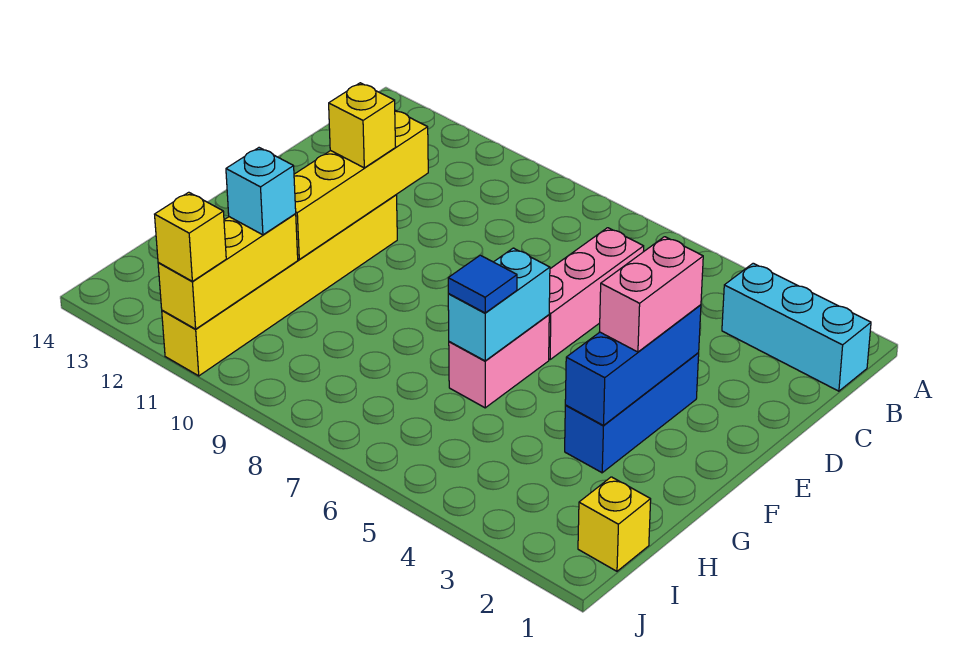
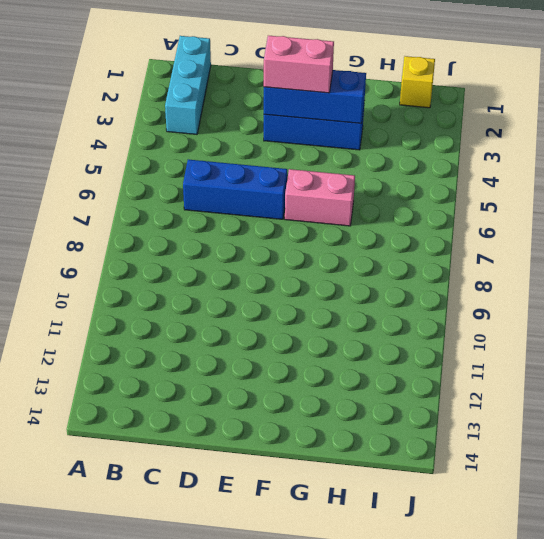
blue brick C6:E6 level 1 -> pink brick C6:E6 level 1
none -> yellow brick E11:J11 level 1
none -> yellow brick D11:G11 level 2
none -> cyan brick F6:G6 level 2

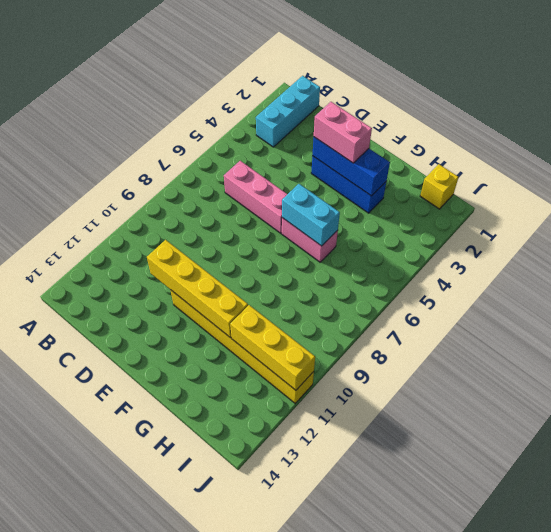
none -> yellow brick E11 level 3
none -> blue tile G6 level 3
none -> cyan brick H11 level 3

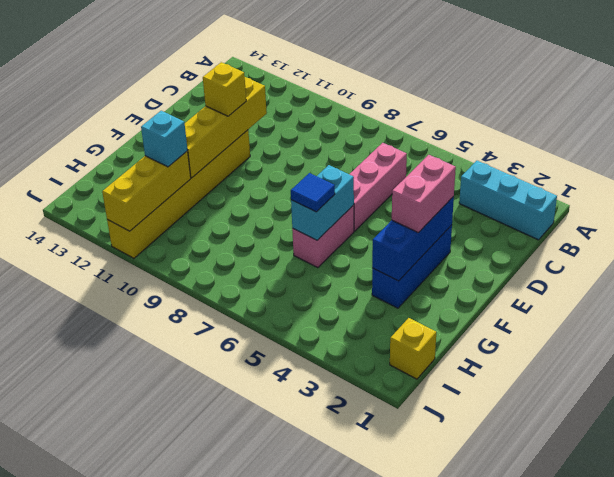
none -> yellow brick J11 level 3

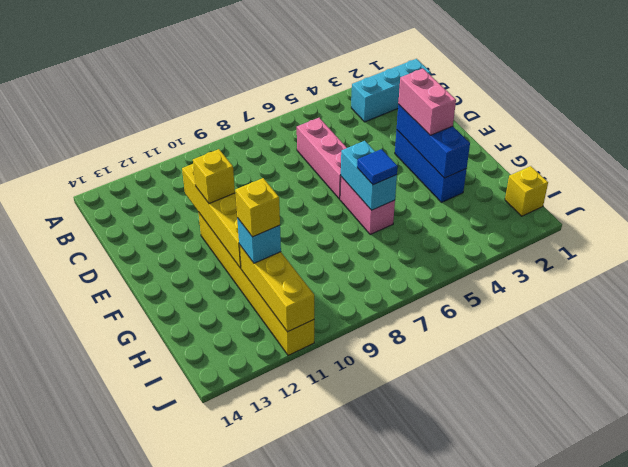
yellow brick H11 level 4 -> yellow brick J11 level 3

